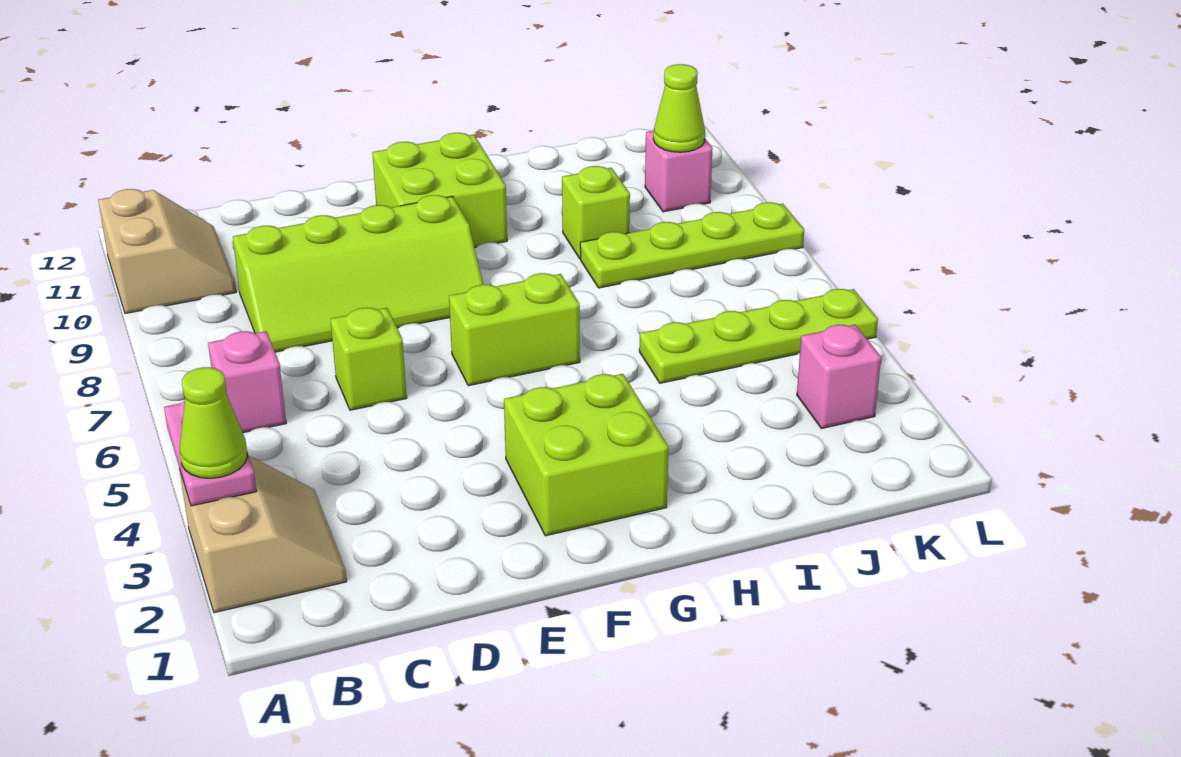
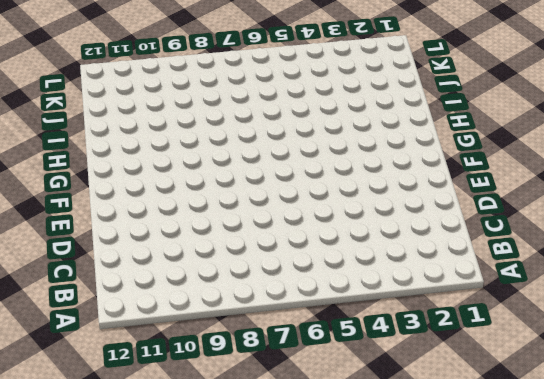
none -> tan slope A2:B3 level 1 top A
none -> tan slope A10:B11 level 1 top A
none -> pink brick B6 level 1

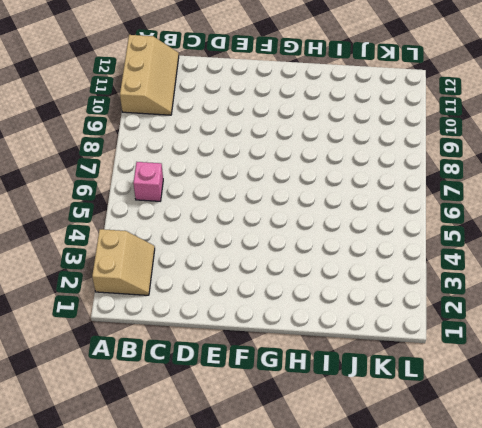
tan slope A10:B12 level 1 top A -> tan slope A10:B11 level 1 top A
none -> lime slope C8:F9 level 1 top 9
none -> lime brick D6 level 1
none -> lime brick F2:G3 level 1

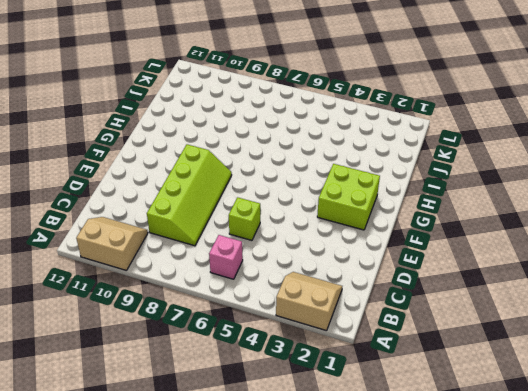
none -> lime brick F6:G6 level 1
none -> lime brick F10:G11 level 1
none -> lime plate I5:L5 level 1

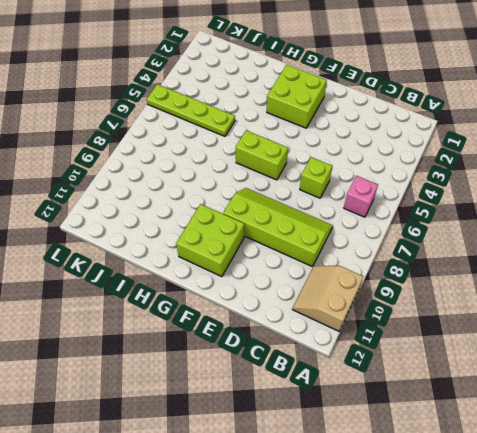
none -> tan slope A2:B3 level 1 top A
none -> lime plate I8:L8 level 1
none -> lime brick I9 level 1

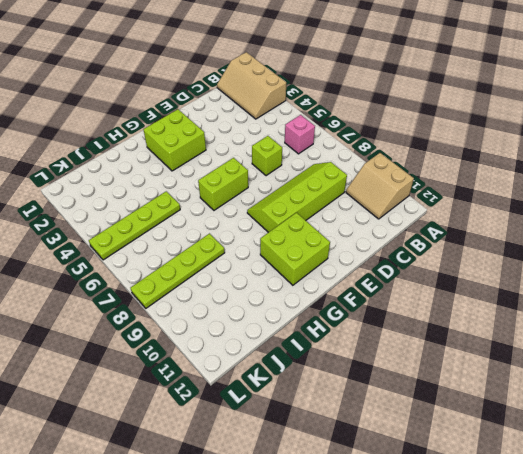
tan slope A1:B3 level 1 top A -> tan slope A2:B3 level 1 top A
none -> lime brick I9 level 1
none -> pink brick K3 level 1
none -> pink brick K10 level 1

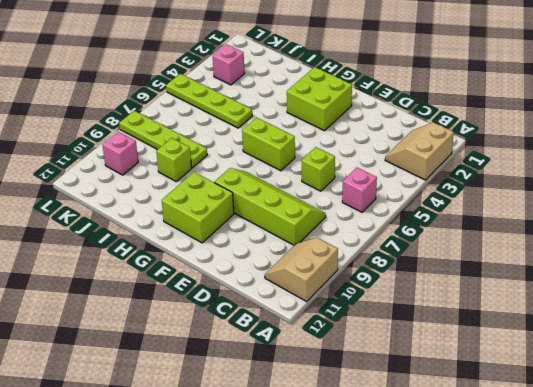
none -> pink plate A3:A4 level 2
none -> lime cone K10 level 2
none -> lime cone A3 level 3

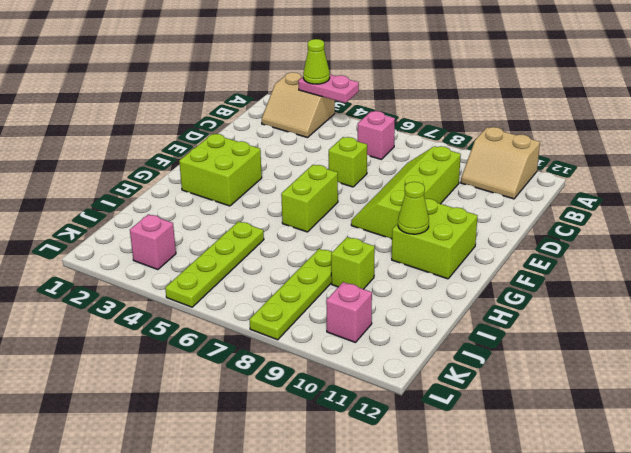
lime cone G10 level 2 -> lime cone K10 level 2

